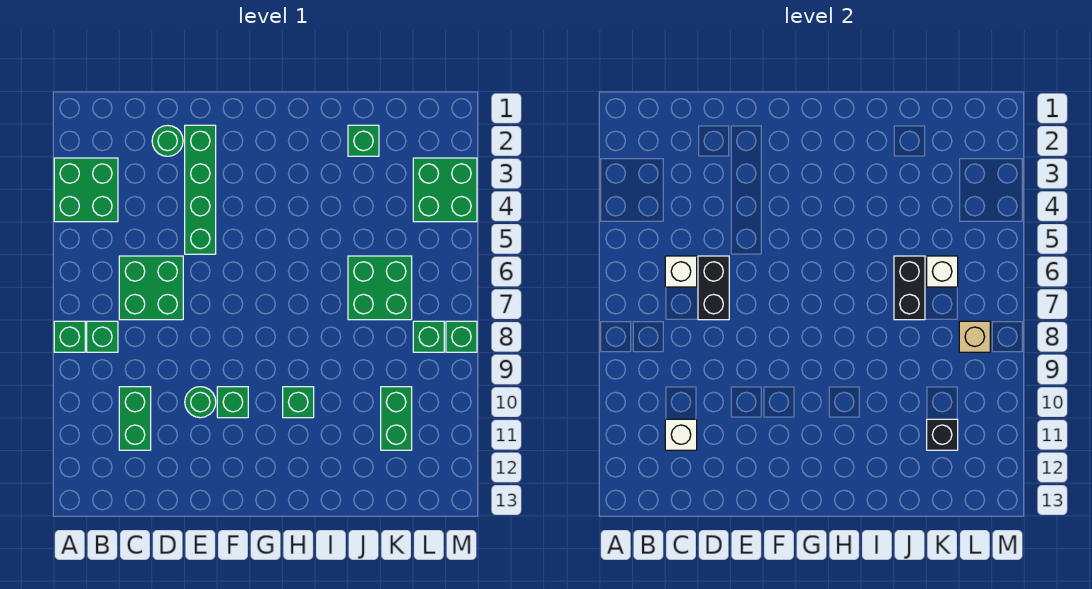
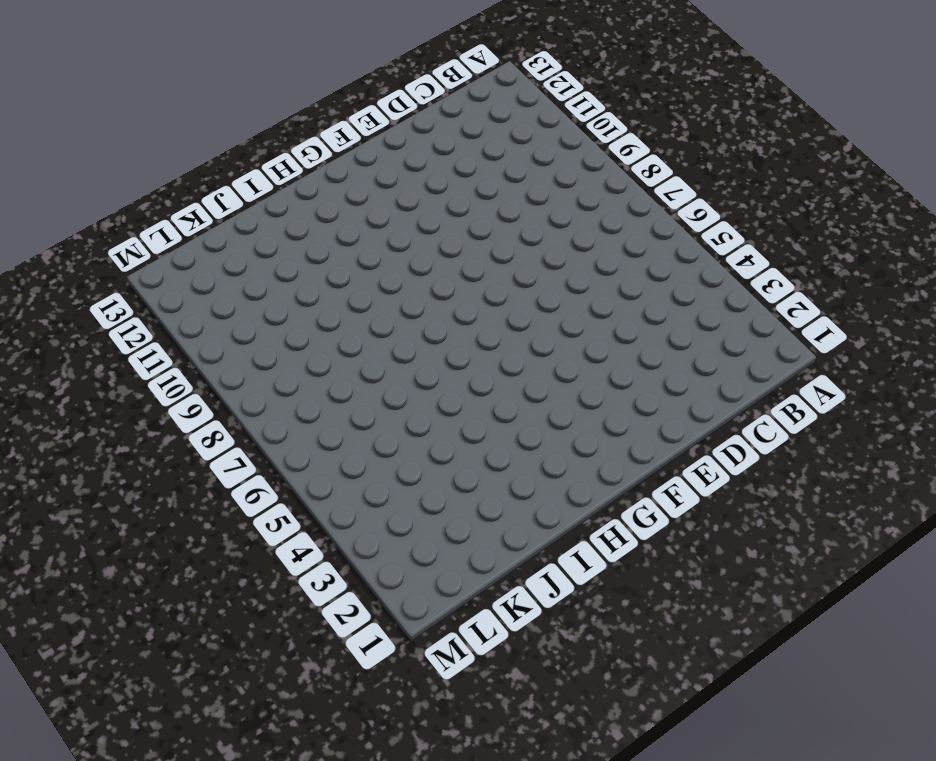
none -> green brick A3:B4 level 1
none -> green brick A8 level 1
none -> green brick B8 level 1

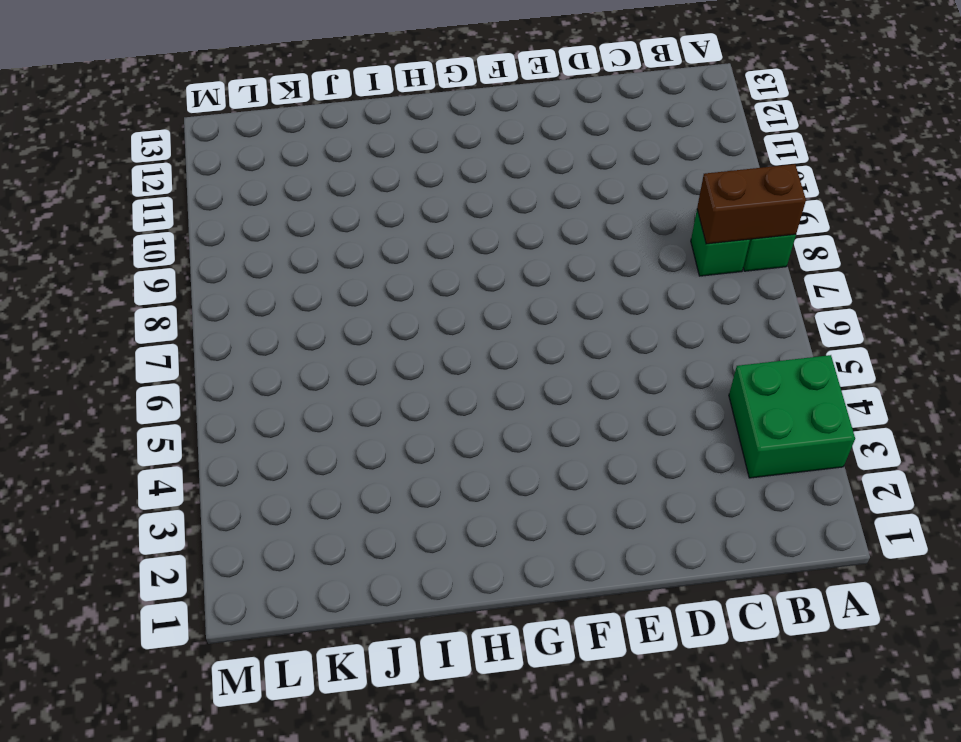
brown brick A8:B8 level 2 -> none
none -> green brick C6:D7 level 1
none -> green brick C10:C11 level 1
none -> green round brick D2 level 1

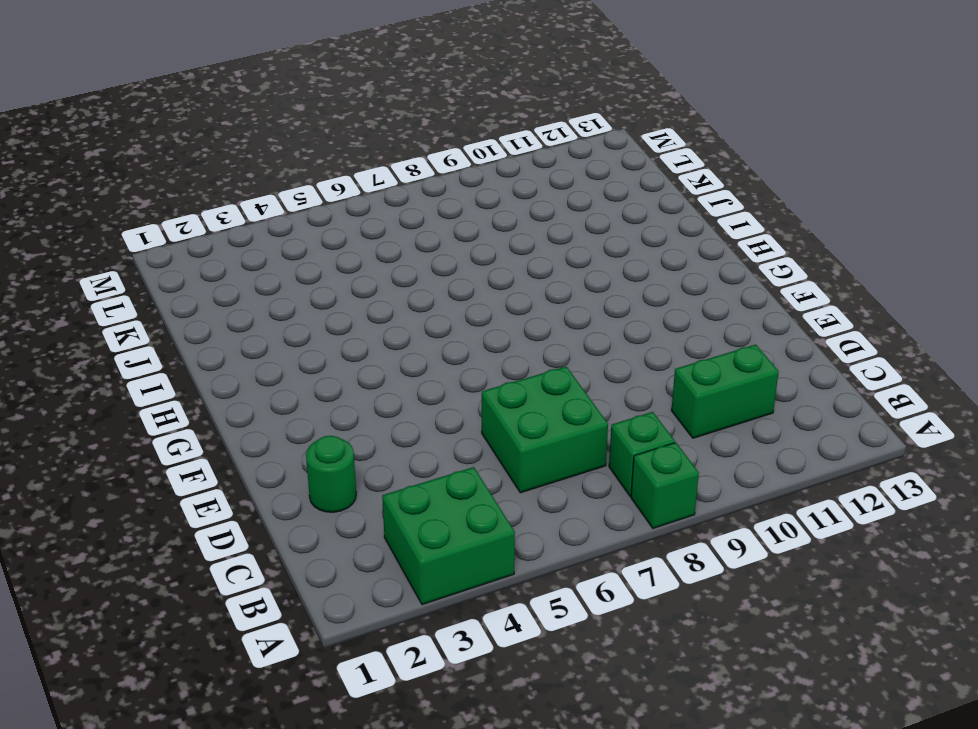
none -> green brick E2:E5 level 1
none -> green round brick E10 level 1
none -> green brick F10 level 1

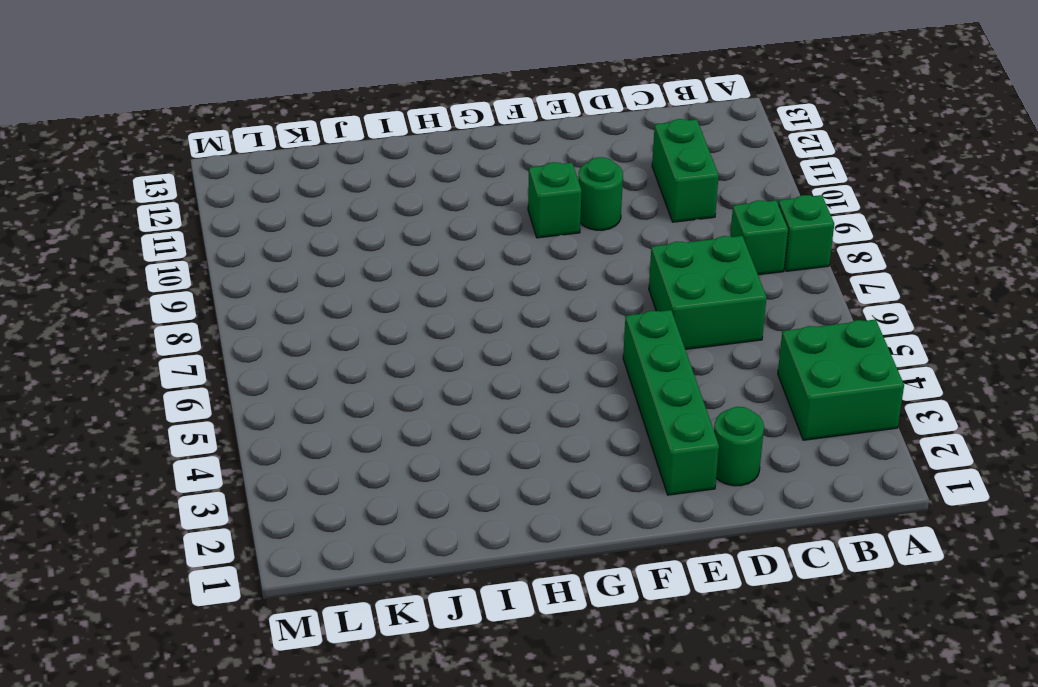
none -> green brick H10 level 1
none -> green brick J2 level 1
none -> green brick J6:K7 level 1

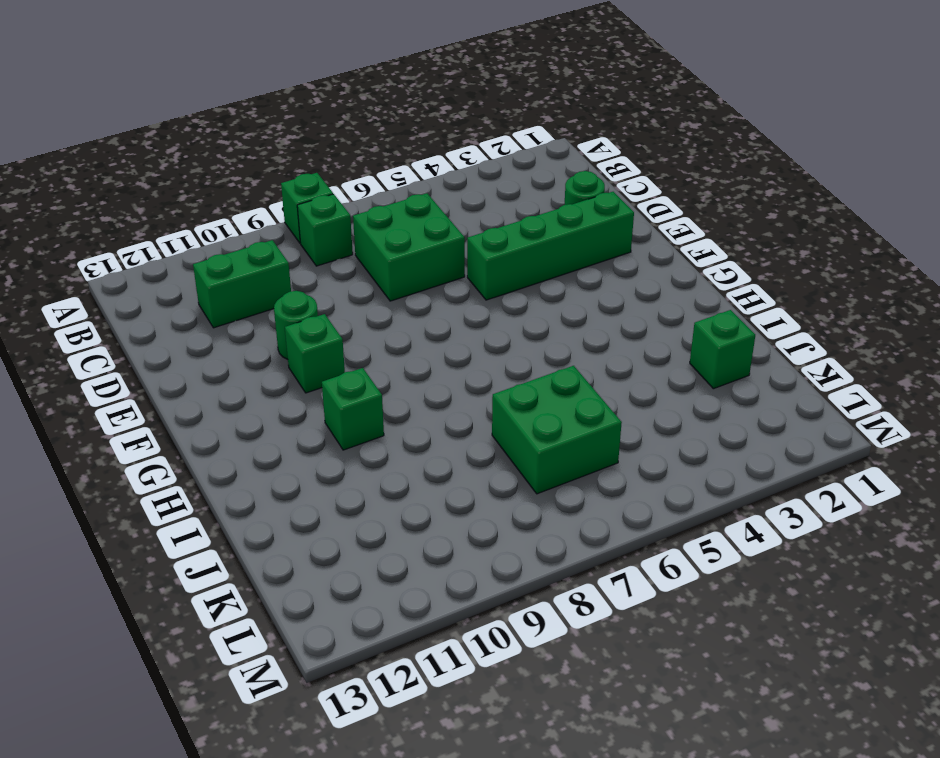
none -> green brick A3:B4 level 1
none -> green brick K10:K11 level 1
none -> green brick L3:M4 level 1

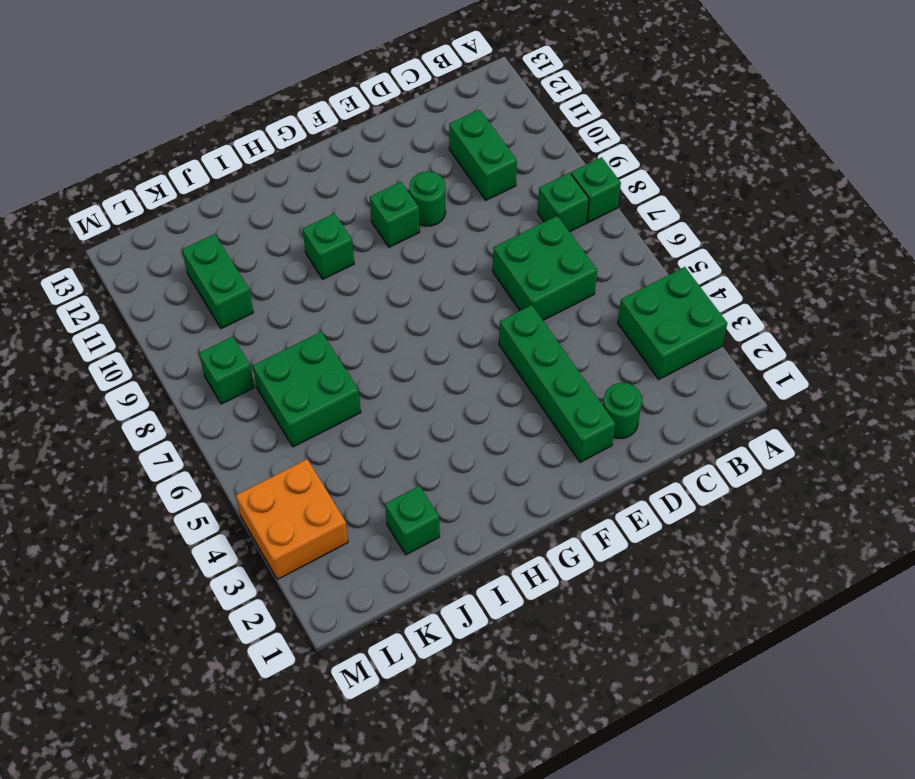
orange brick L3:M4 level 1 -> green brick L3:M4 level 1
none -> green brick M8 level 1
none -> white brick C6 level 2
none -> white brick C11 level 2

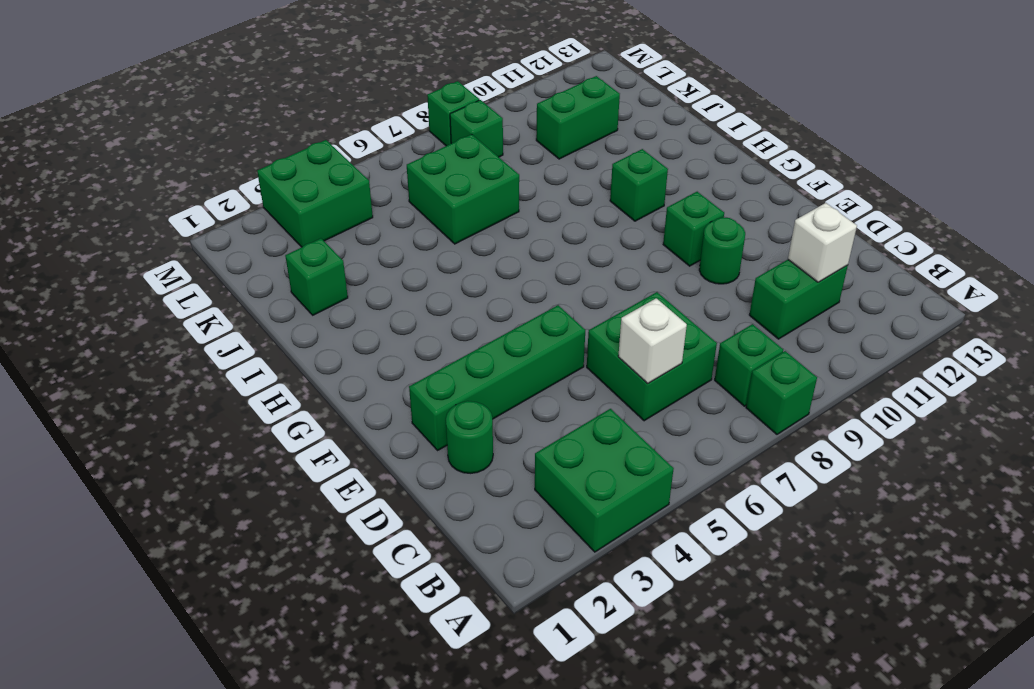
none -> black brick D6:D7 level 2
none -> black brick J6:J7 level 2
none -> white brick K6 level 2

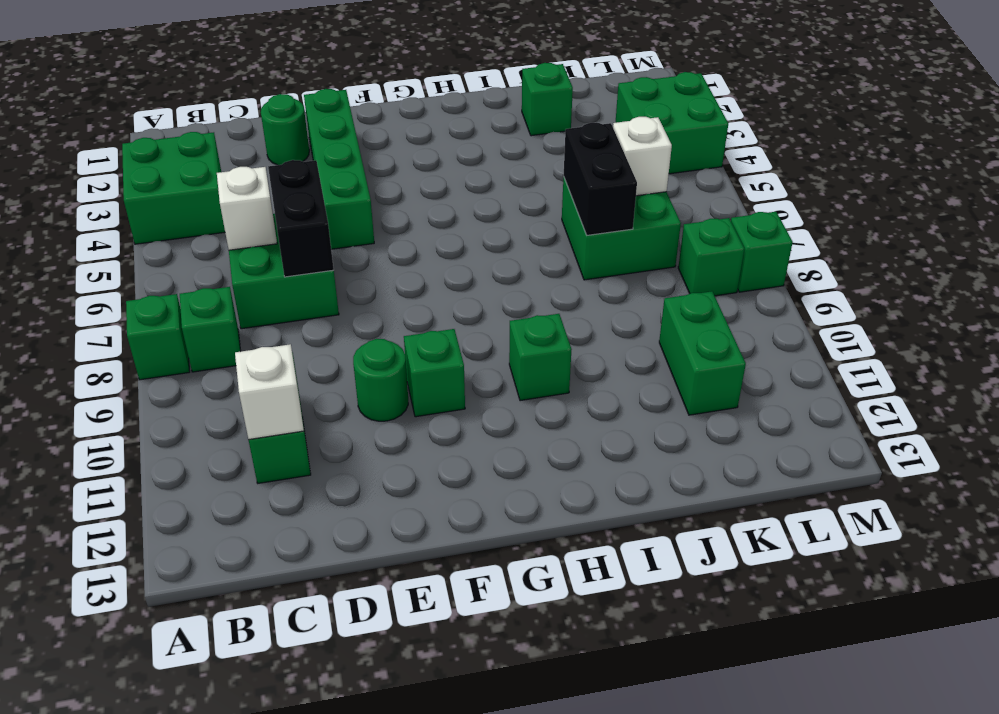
none -> black brick K11 level 2
none -> tan brick L8 level 2

